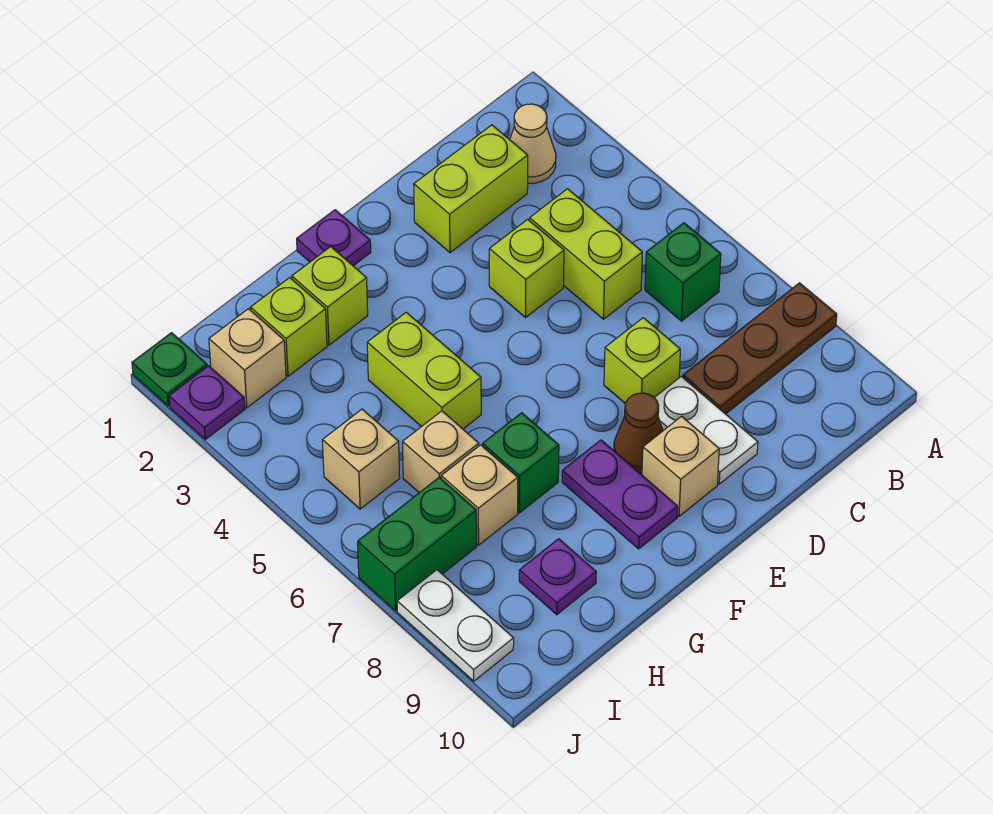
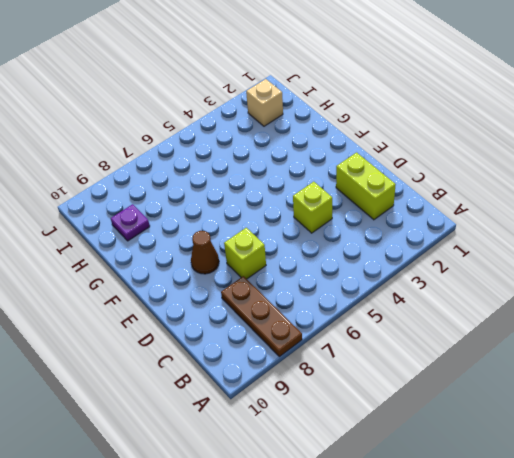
none -> tan cone B2 level 1
none -> green brick B6 level 1
none -> lime brick C4:C5 level 1

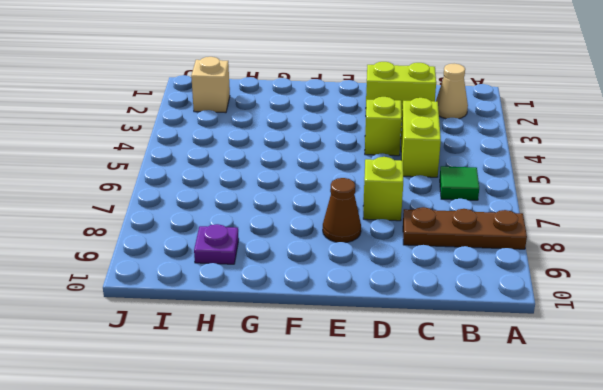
green tile B6 level 1 -> green brick B6 level 1
none -> white plate D8:D9 level 1
none -> tan brick E9 level 1
none -> purple plate F1 level 1

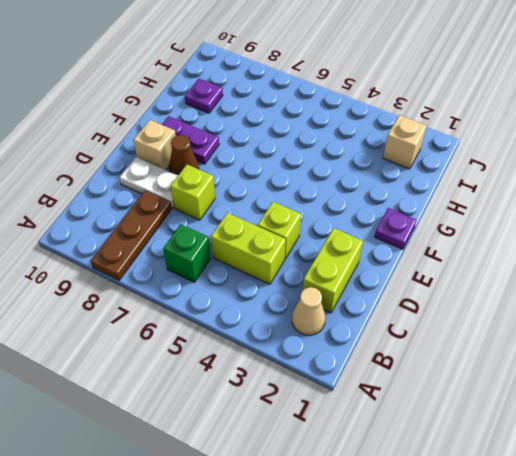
none -> lime brick G2 level 1
none -> lime brick G4:G5 level 1
none -> green brick G7 level 1

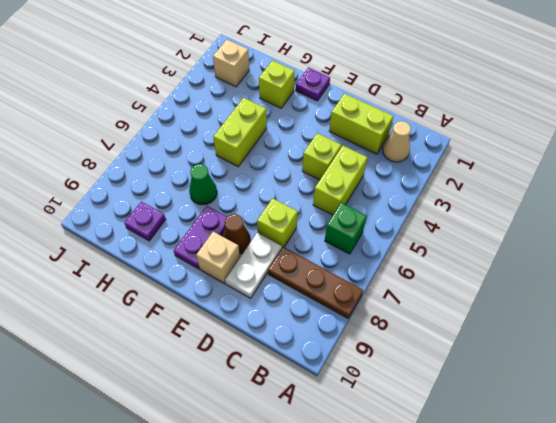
green cone G7 level 1 -> green brick G7 level 1
none -> lime brick H2 level 1
none -> tan brick H6 level 1
none -> tan brick H7 level 1

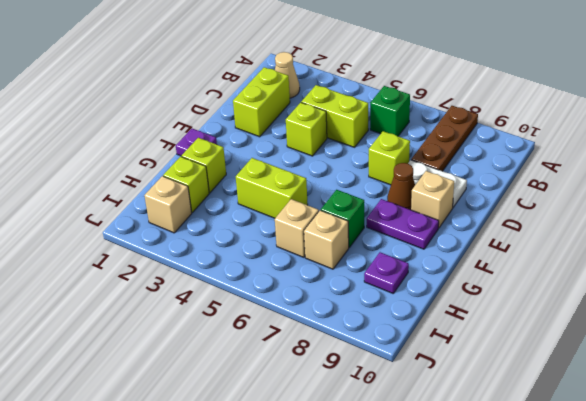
none -> tan brick I5 level 1
none -> green brick I7:J7 level 1
none -> green plate J1 level 1

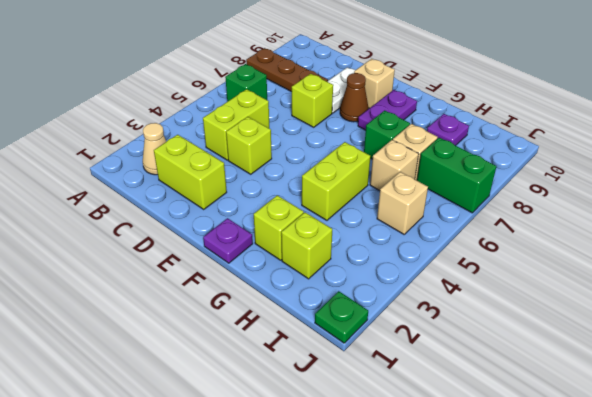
none -> tan brick I2 level 1
none -> purple plate J2 level 1
none -> white plate J8:J9 level 1

